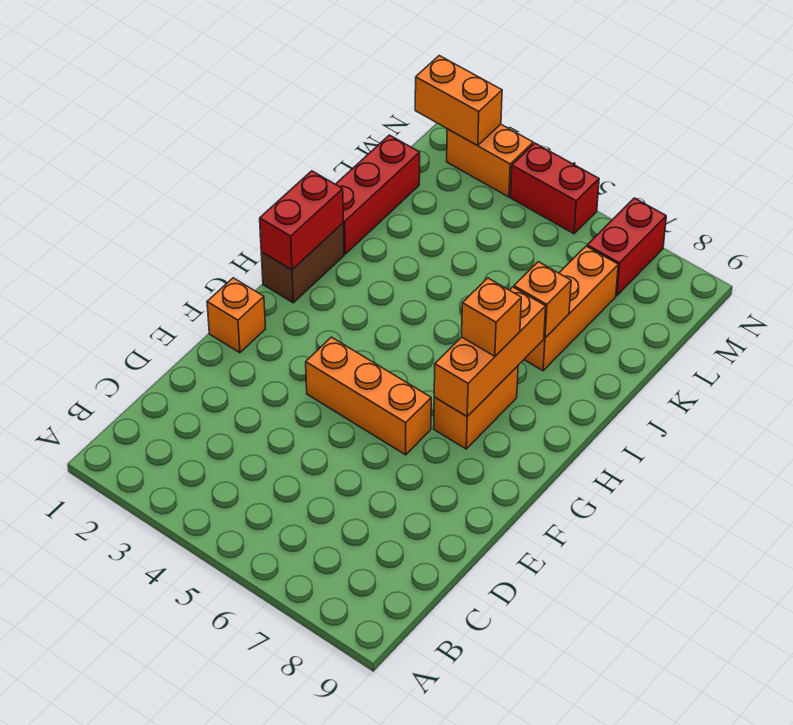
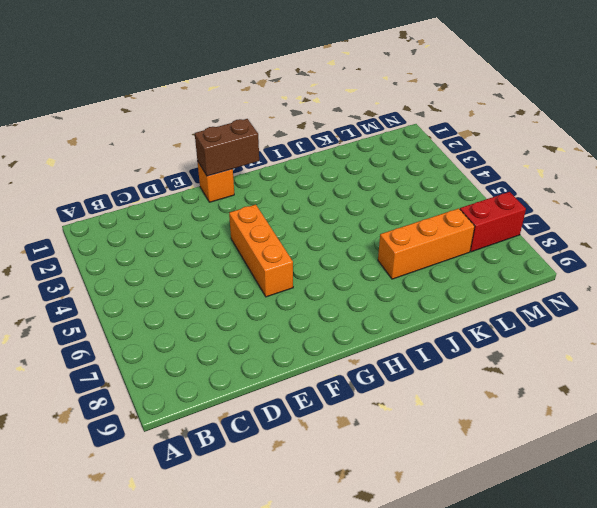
brown brick F1:G1 level 2 -> brown brick H1:I1 level 1
none -> orange brick G7:H7 level 1
none -> red brick J1:L1 level 1
none -> orange brick N2:N3 level 1

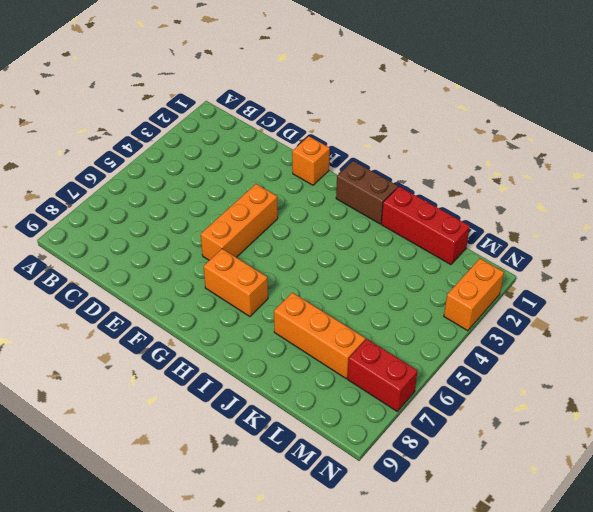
none -> red brick N4:N5 level 1
none -> orange brick G7:I7 level 2
none -> red brick H1:I1 level 2

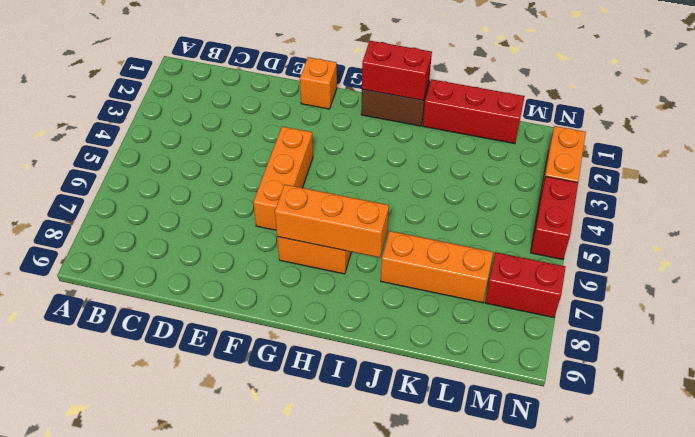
none -> orange brick J7 level 2
none -> orange brick N1:N2 level 2
none -> orange brick H7 level 3

